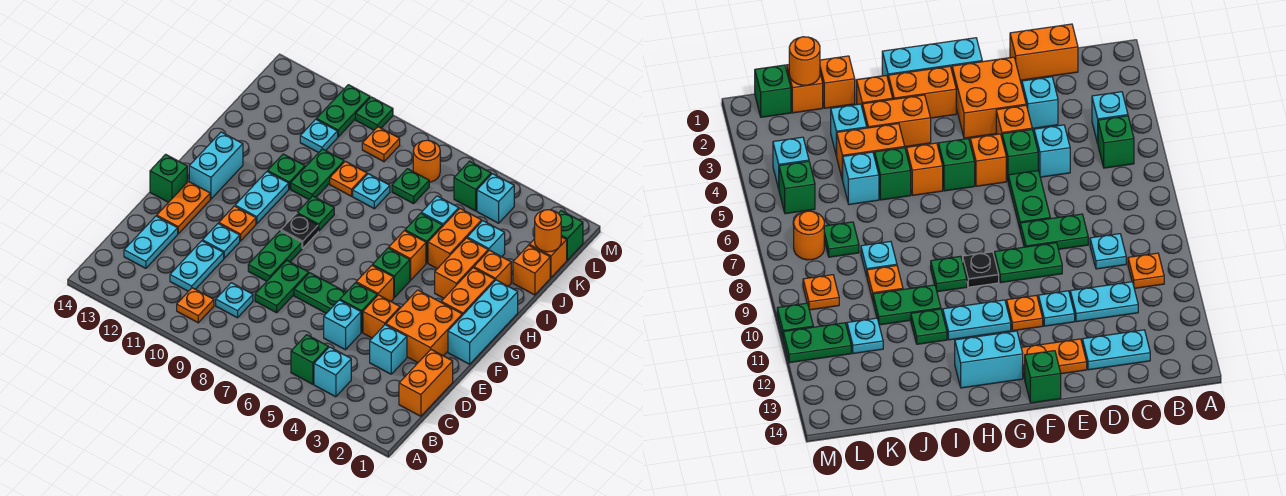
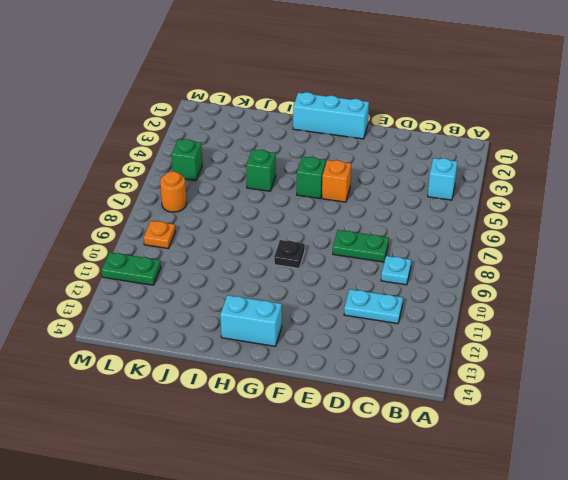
none -> green brick B5 level 1
none -> orange plate B10 level 1
none -> orange brick C1:D1 level 1
none -> cyan plate C13:D13 level 1

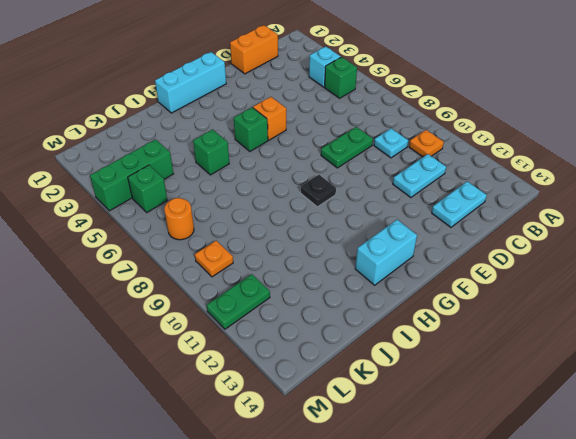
green brick K4:M4 level 1 -> cyan brick L4 level 1
none -> cyan brick D3 level 1
none -> cyan brick D5 level 1
none -> orange brick E2:F3 level 1
none -> orange brick E4 level 1

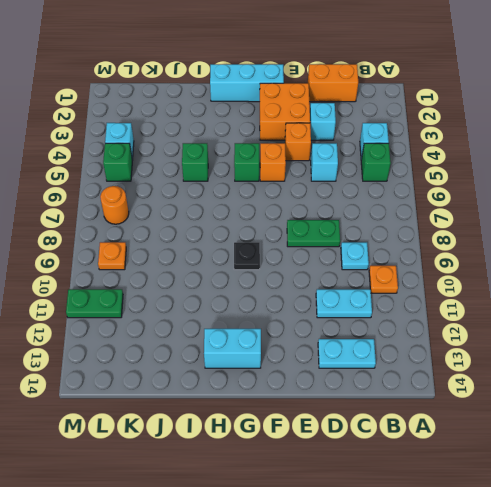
none -> green brick E5 level 1
none -> green plate E6:E7 level 1
none -> green plate E9:F9 level 1
none -> cyan plate E11 level 1

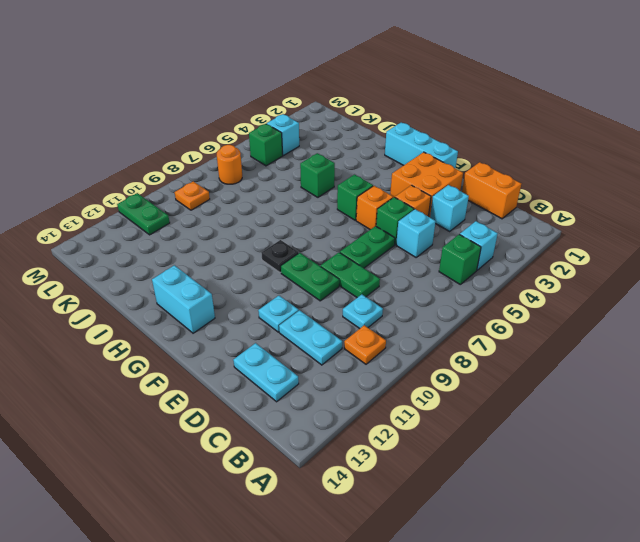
none -> orange plate E13:F13 level 1
none -> orange plate F11 level 1
none -> green brick F14 level 1
none -> orange brick G2:H2 level 1

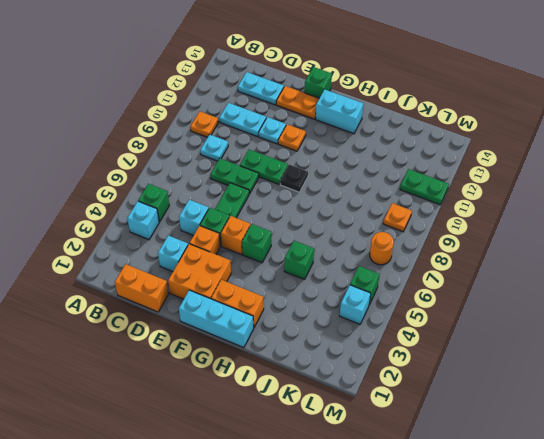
none -> cyan plate G11:H11 level 1
none -> orange brick H3:I3 level 1
none -> orange brick H5 level 1
none -> green plate H9 level 1

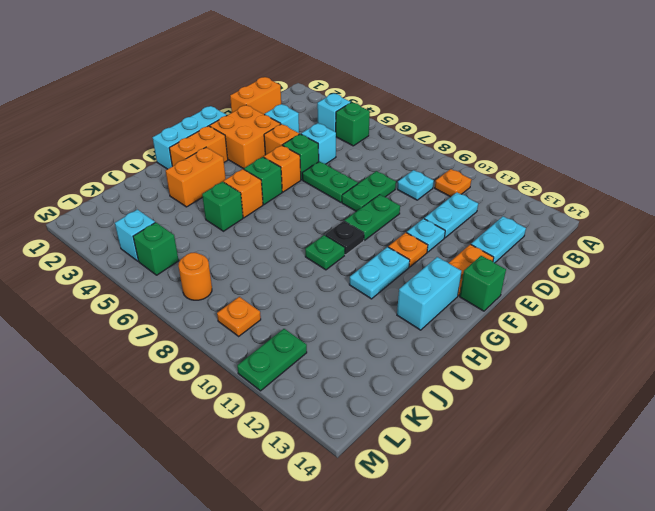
none -> orange brick I2 level 1
none -> orange brick I4:J4 level 1
none -> green plate I10:J10 level 1
none -> green plate I11 level 1

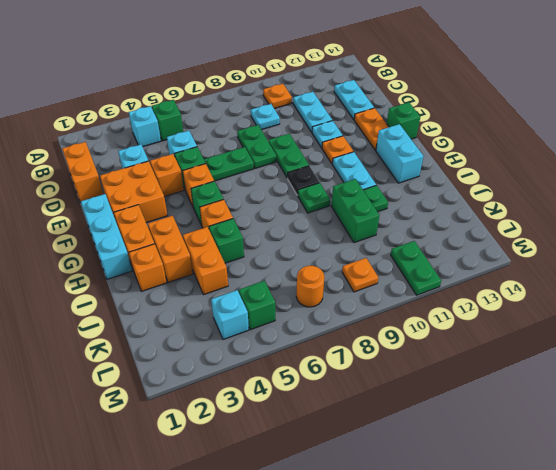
green brick I10:J10 level 1 -> green plate I10:J10 level 1
none -> orange brick J1 level 1
none -> cyan brick J3 level 1
none -> cyan brick J5 level 1
none -> cyan plate J8 level 1

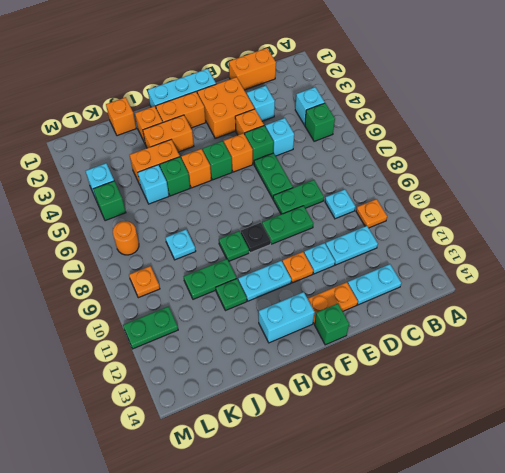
none -> cyan brick J3 level 1
none -> orange plate J9 level 1
none -> orange brick K1 level 1
none -> green plate K7 level 1

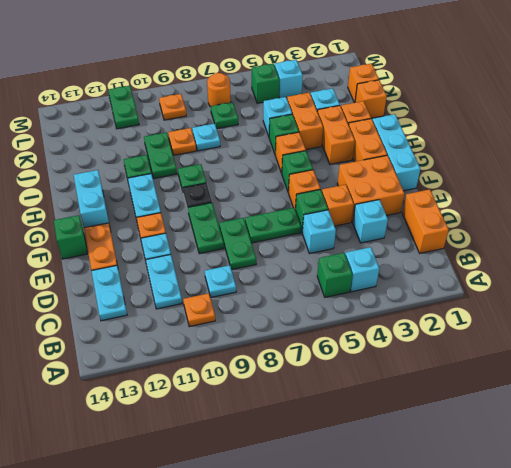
none -> cyan plate K11 level 1
none -> green brick L1 level 1
none -> green plate M10 level 1
none -> orange round brick K1 level 2

